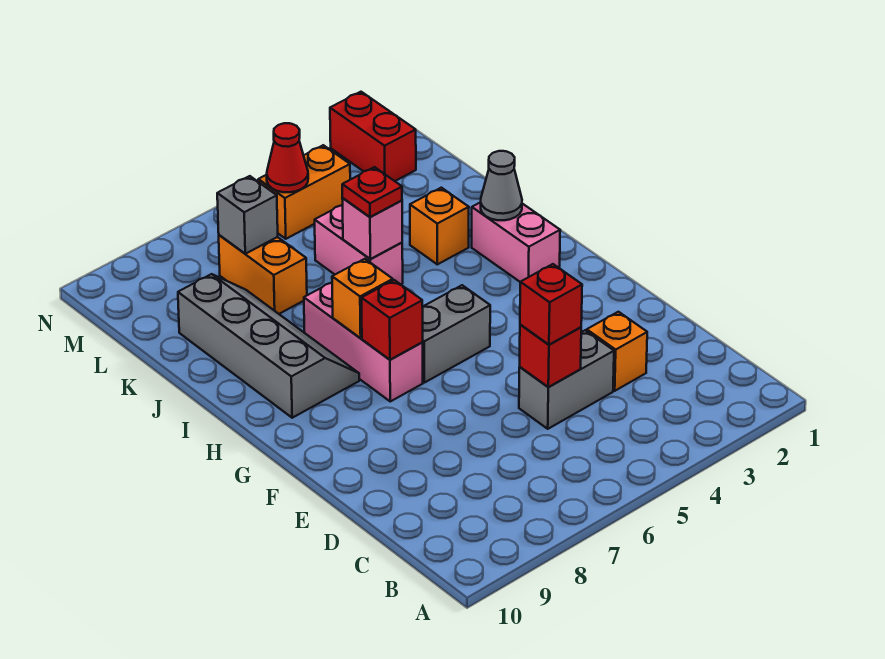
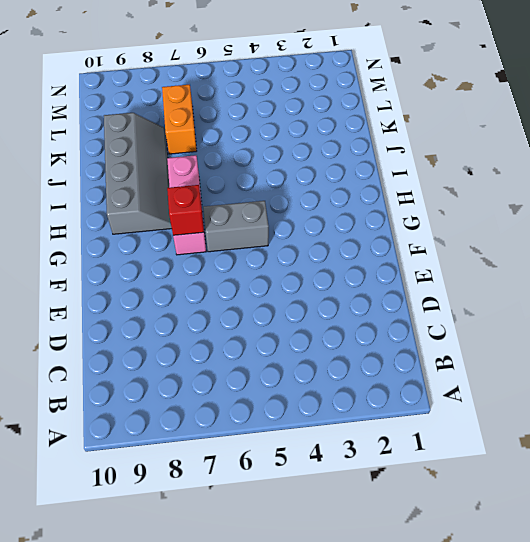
none -> orange brick D3 level 1
none -> grey brick D4:D5 level 1
none -> pink brick H2:I2 level 1

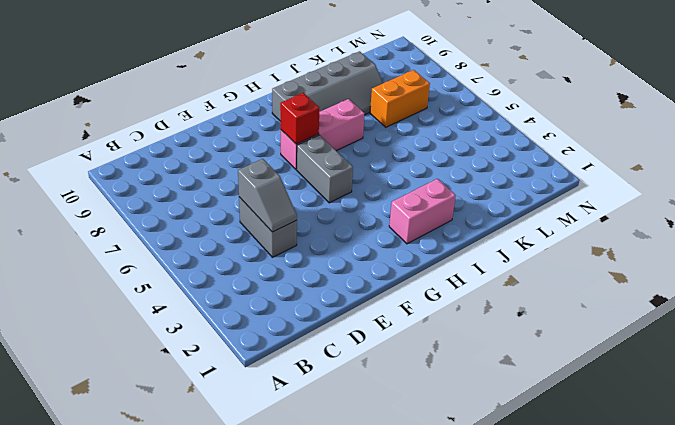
grey slope D4:D5 level 2 top 5 -> red brick D5 level 2
none -> orange brick D3 level 1
none -> orange brick J3 level 1
none -> pink brick J5:K5 level 1

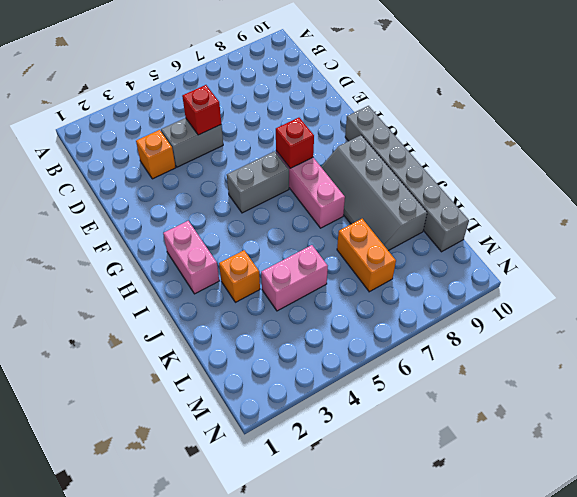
grey brick G10:L10 level 1 -> none
pink brick K4:K5 level 1 -> pink brick J5:K5 level 1
none -> red brick M2:N2 level 1
none -> orange brick M4:M5 level 1
none -> orange brick H7 level 2

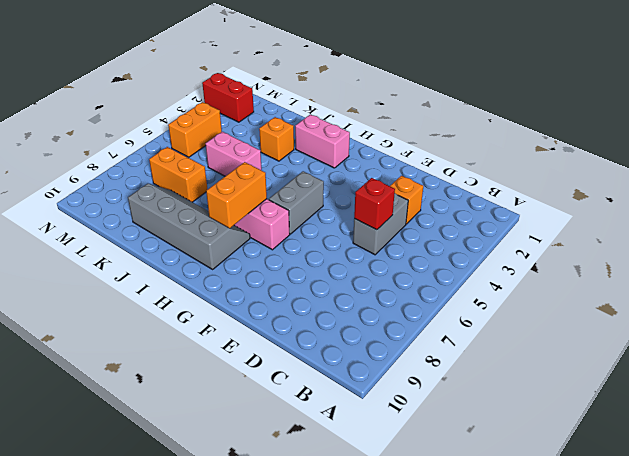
orange brick H7:H8 level 2 -> orange brick H7 level 2
none -> red brick G7 level 2
none -> grey cone I2 level 2
none -> pink brick J5 level 2

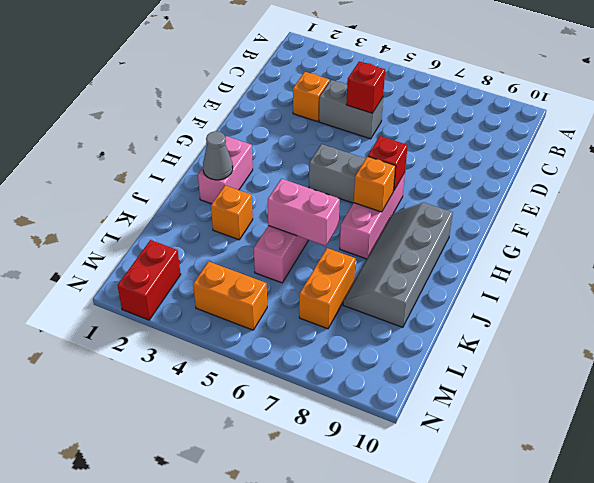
pink brick J5:J6 level 2 -> pink brick J5 level 2
none -> grey brick L7 level 2
none -> red cone M5 level 2
none -> red brick D5 level 3

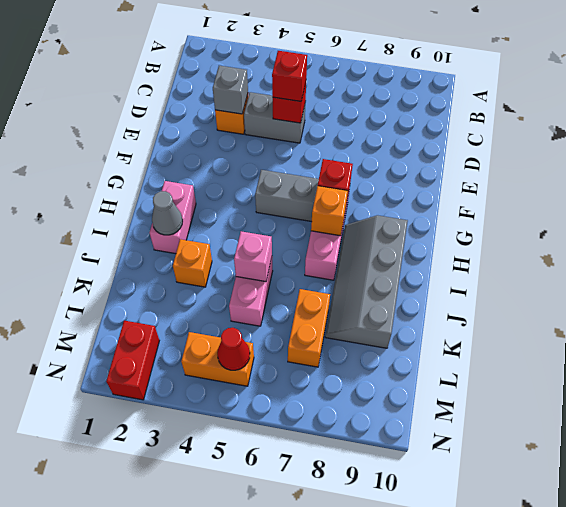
grey brick D3 level 2 -> grey brick L7 level 2
none -> red plate J5 level 3

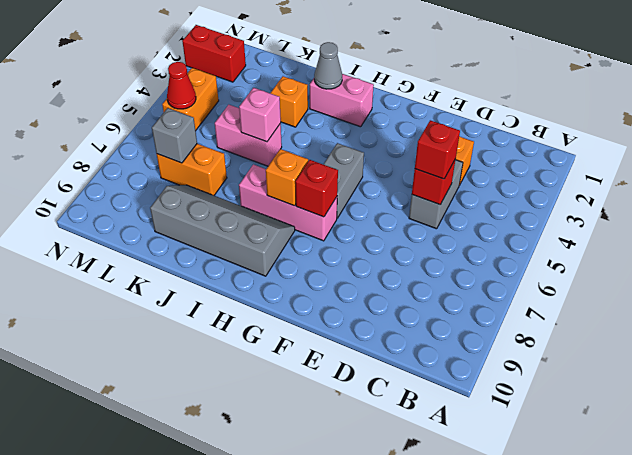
none -> red plate J5 level 3

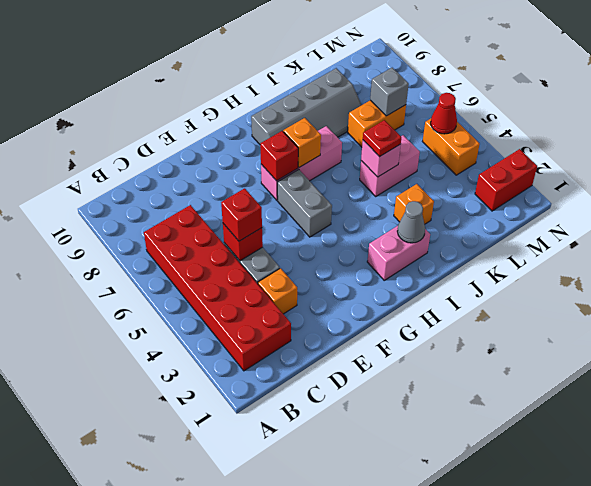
red brick B2:C7 level 1 -> none

